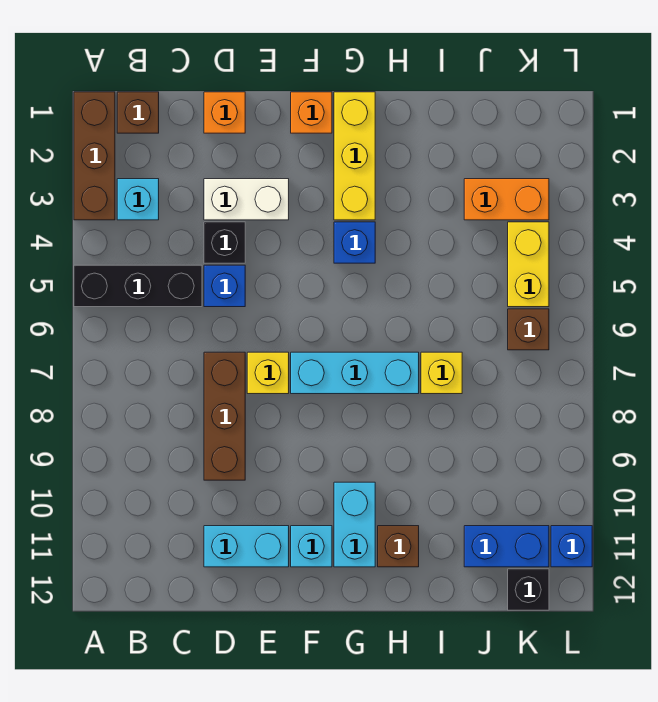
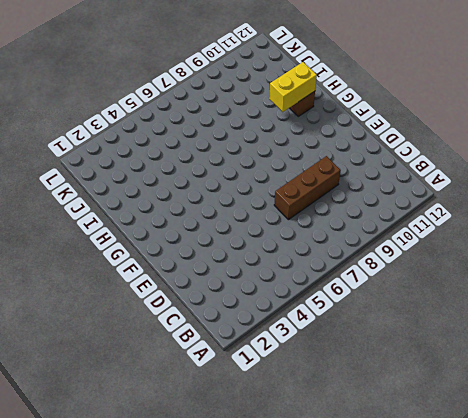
yellow brick H10:H11 level 2 -> yellow brick K4:K5 level 1
none -> brown brick A1:A3 level 1
none -> black brick A5:C5 level 1
none -> brown brick B1 level 1

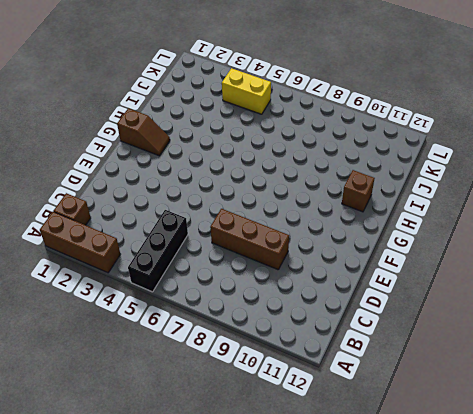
brown slope G1:G2 level 1 top 1 -> yellow brick G1:G3 level 1
none -> cyan brick B3 level 1
none -> orange brick D1 level 1
none -> white brick D3:E3 level 1

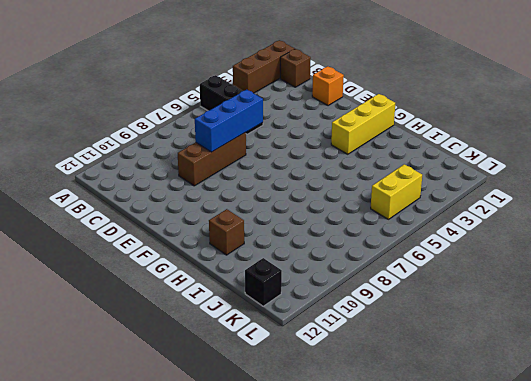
blue brick D6:D8 level 2 -> none
none -> cyan brick B3 level 1
none -> white brick D3:E3 level 1
none -> black brick D4 level 1

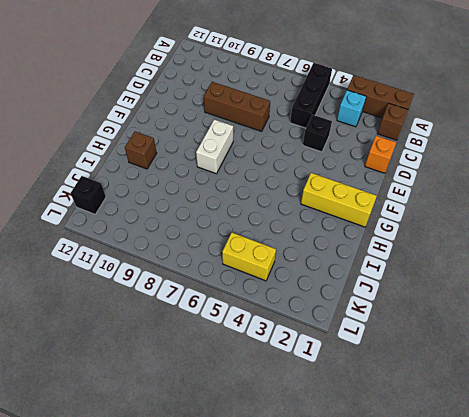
white brick F8:G8 level 1 -> white brick D3:E3 level 1
none -> blue brick D5 level 1
none -> cyan brick D11:E11 level 1
none -> yellow brick E7 level 1

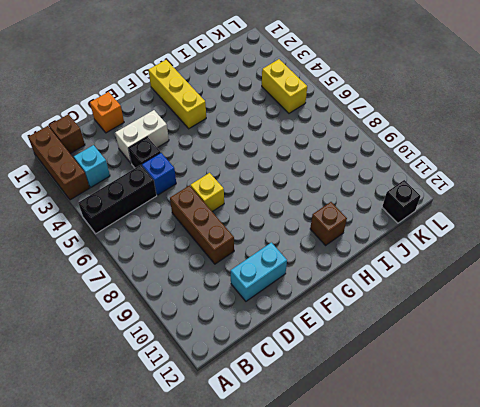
none -> orange brick F1 level 1
none -> cyan brick F7:H7 level 1
none -> cyan brick F11 level 1

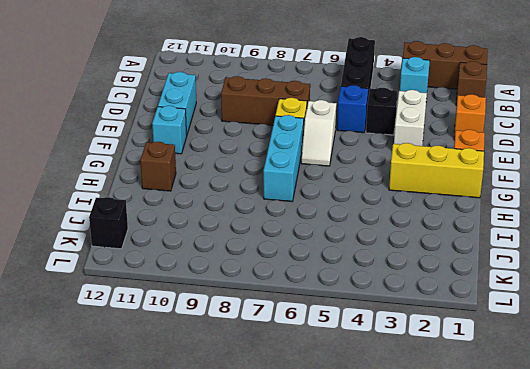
white slope E6:F6 level 1 top E -> none
none -> blue brick G4 level 1
none -> cyan brick G10:G11 level 1
none -> yellow brick I7 level 1

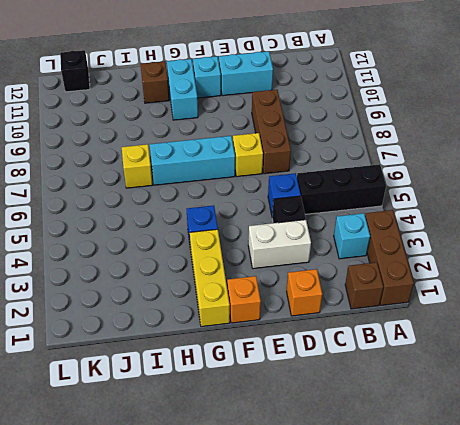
none -> orange brick J3:K3 level 1
none -> blue brick J11:K11 level 1
none -> yellow brick K4:K5 level 1

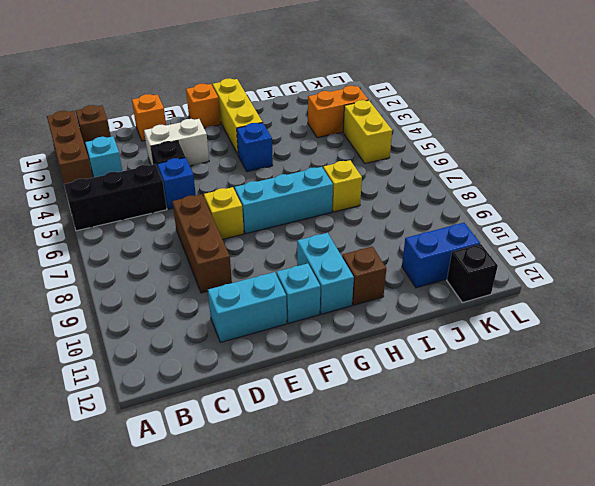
none -> brown brick K6 level 1
none -> blue brick L11 level 1

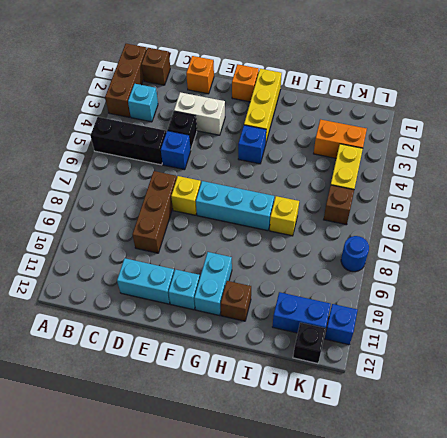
blue round brick L8 level 1 -> none

